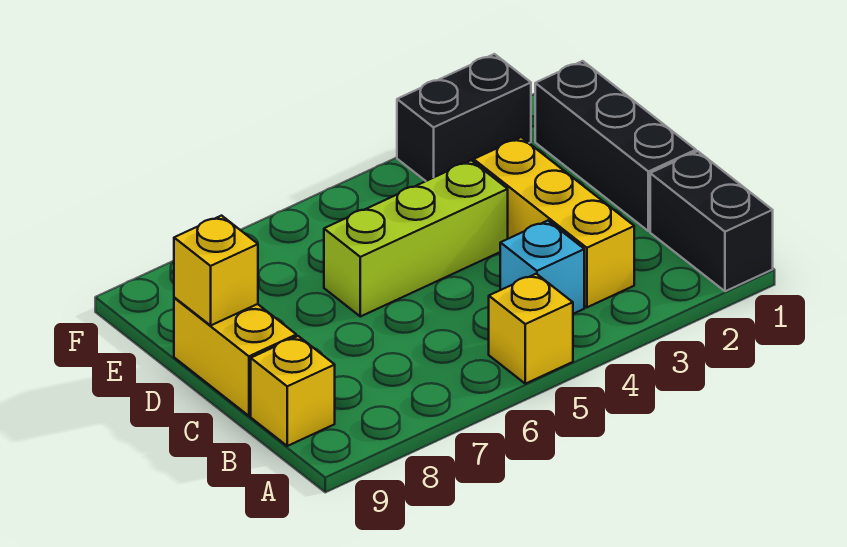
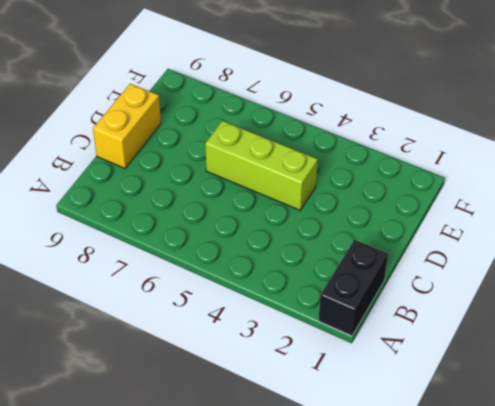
none -> yellow brick A5 level 1
none -> yellow brick B3:D3 level 1

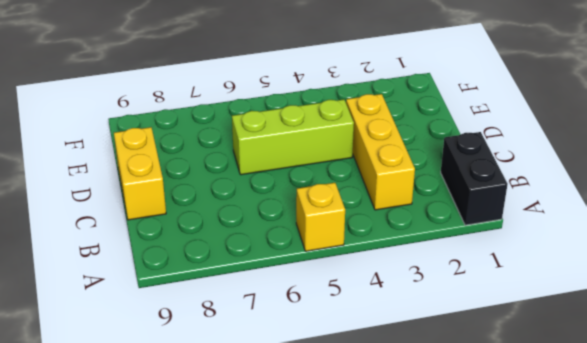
none -> cyan brick B4 level 1
none -> yellow brick B9 level 1

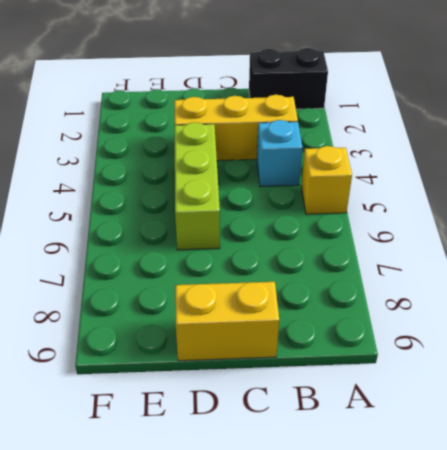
none -> yellow brick B9 level 1
none -> black brick C1:E1 level 1

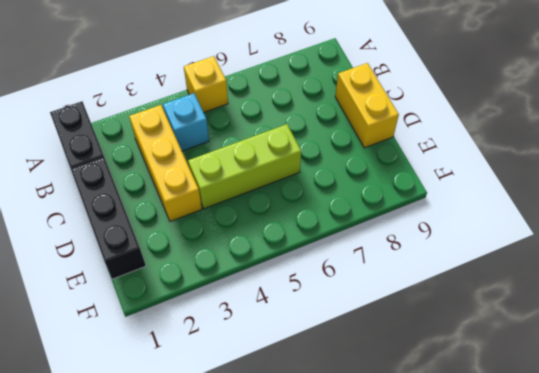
none -> yellow brick B9 level 1
none -> black brick F2:F3 level 1

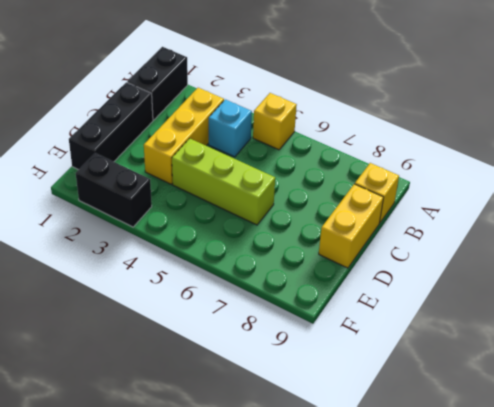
none -> yellow brick D9 level 2

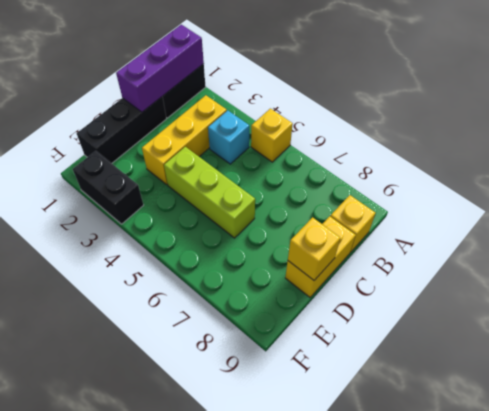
purple brick A1:C1 level 2 -> none

